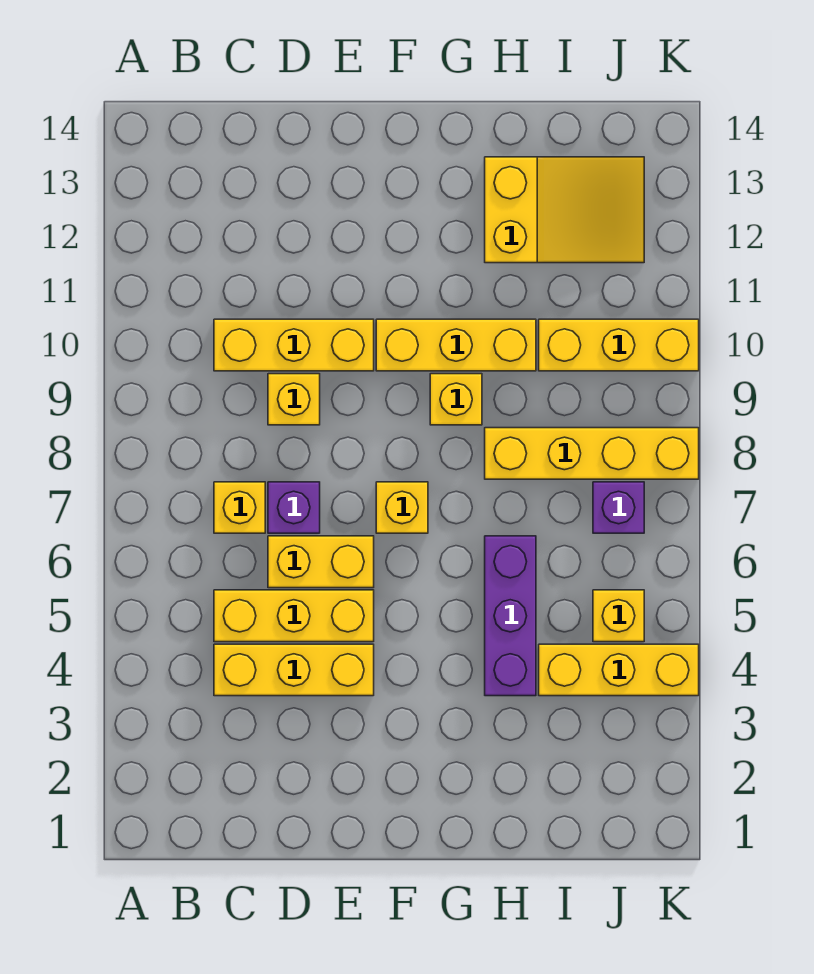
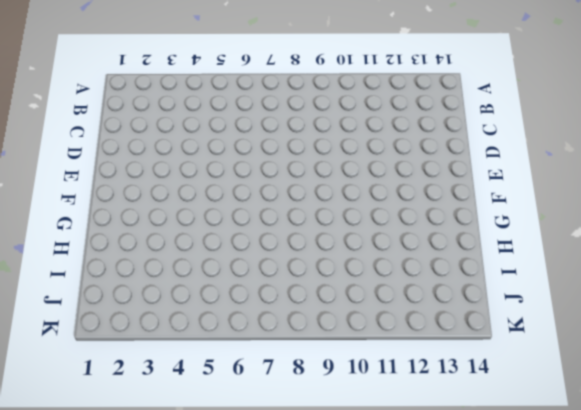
none -> yellow brick C4:E4 level 1
none -> yellow brick C5:E5 level 1
none -> yellow brick C7 level 1

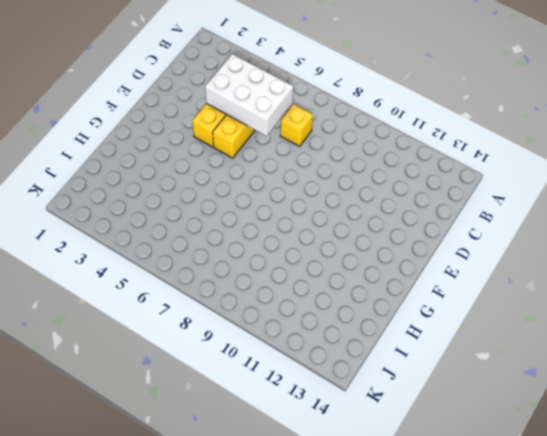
white brick C4:D6 level 2 -> none
none -> yellow brick C10:E10 level 1
none -> yellow brick D6:E6 level 1
none -> purple brick D7 level 1

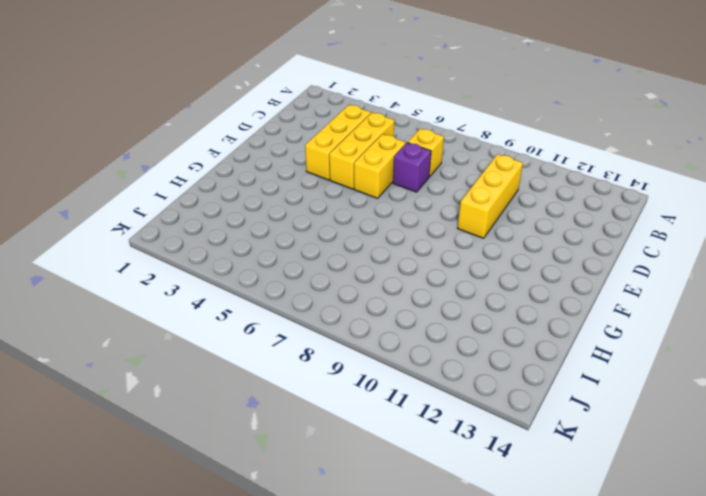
none -> yellow brick D9 level 1
none -> yellow brick F7 level 1
none -> yellow brick F10:H10 level 1

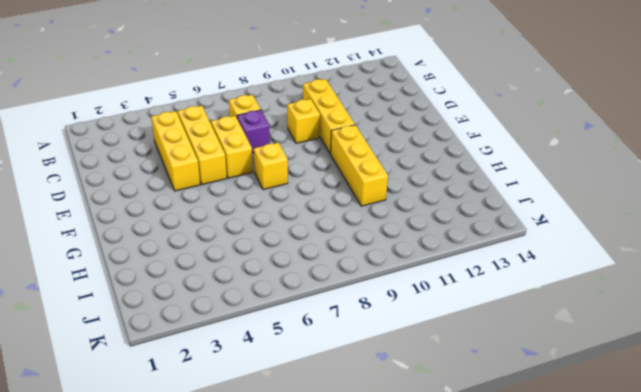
none -> yellow brick G9 level 1
none -> purple brick H4:H6 level 1
none -> yellow brick H8:K8 level 1

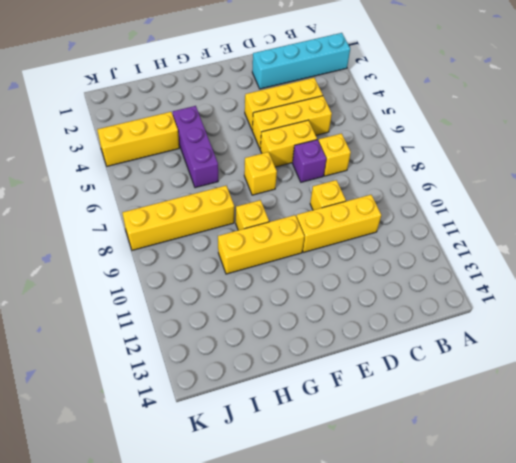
cyan brick A2:D2 level 1 -> none
none -> yellow slope H12:J13 level 1 top H
none -> yellow brick I10:K10 level 1
none -> yellow brick J5 level 1

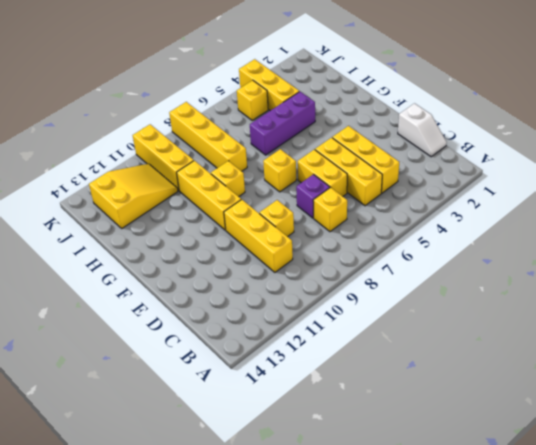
white slope C1:D1 level 1 top D -> none
yellow slope I11:J13 level 1 top 13 -> yellow slope H12:J13 level 1 top H
none -> purple brick J7 level 1

